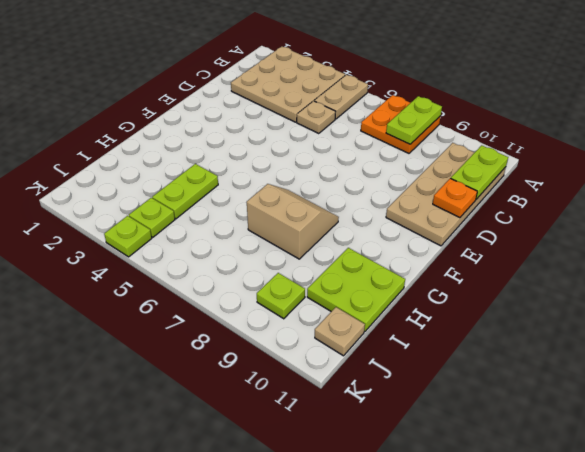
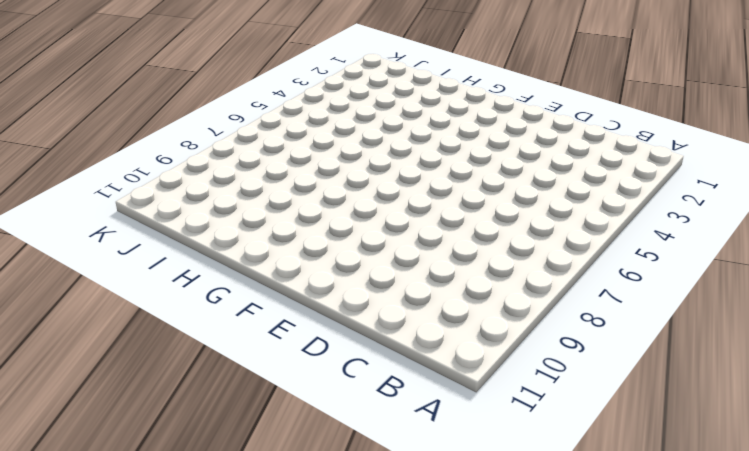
none -> tan plate A2:C4 level 1
none -> tan plate A5:B5 level 1
none -> orange plate A7:B8 level 1

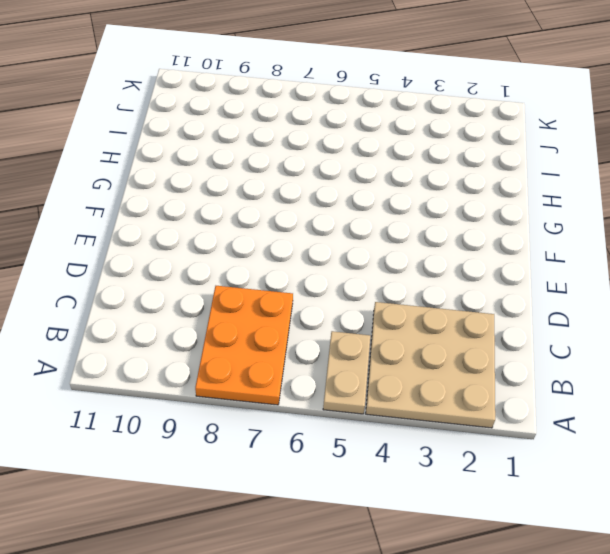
orange plate A7:C8 level 1 -> orange plate A7:B8 level 1
none -> tan plate B10:E11 level 1
none -> tan plate C5 level 1
none -> tan slope G7:H8 level 1 top H

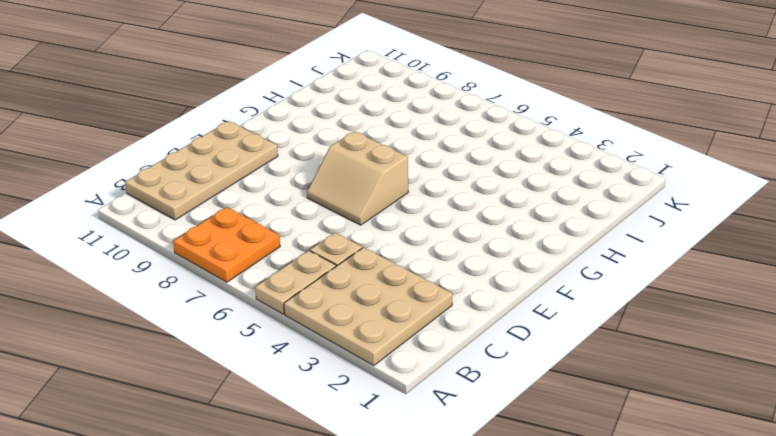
tan slope E6:F7 level 1 top F -> tan slope G7:H8 level 1 top H
none -> lime plate H4:I4 level 1
none -> lime plate H10:I11 level 1
none -> lime plate J4 level 1

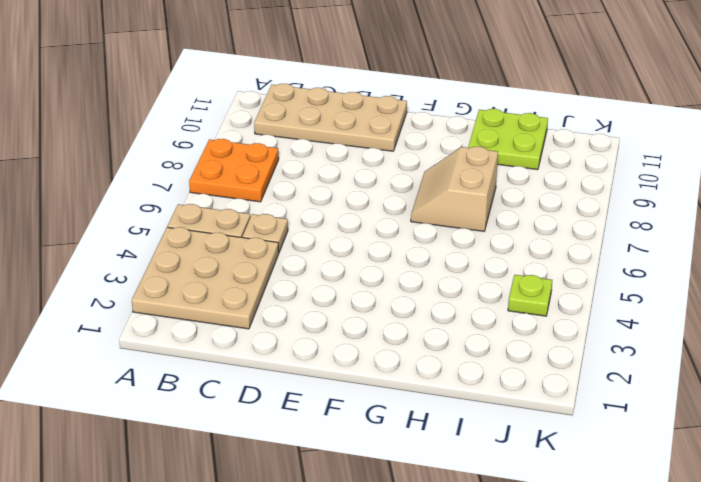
none -> lime plate H4:I4 level 1
none -> lime plate J9 level 1
none -> tan plate J11 level 1

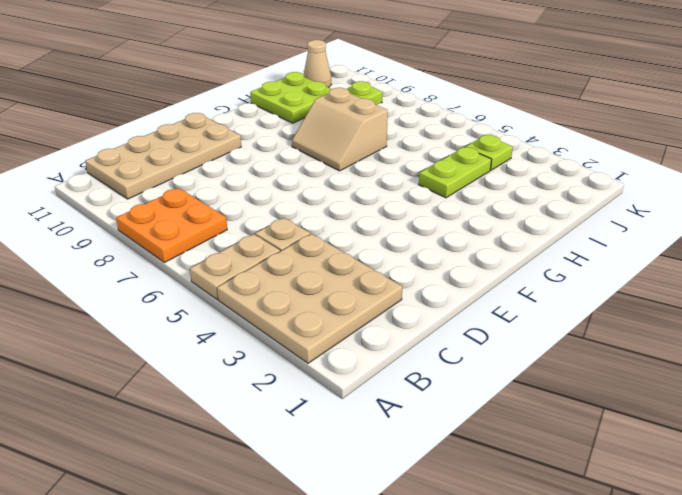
tan cone J11 level 1 -> tan plate J11 level 1
none -> lime plate K4 level 1
none -> lime plate A8:B8 level 2
none -> lime plate B11:C11 level 2

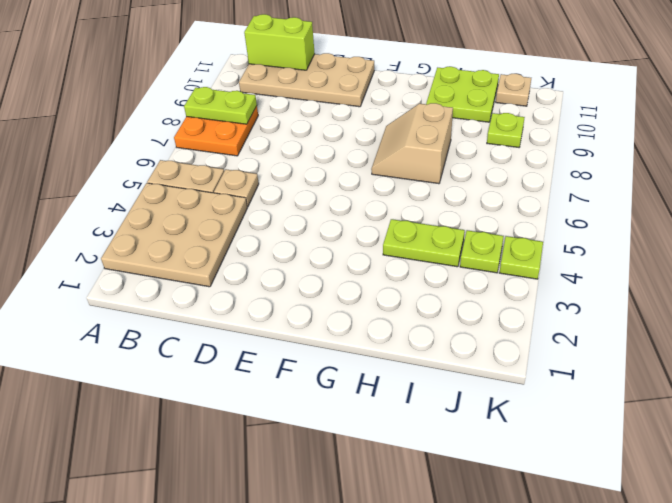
lime brick B11:C11 level 2 -> lime plate B11:C11 level 2
none -> orange plate D11 level 2

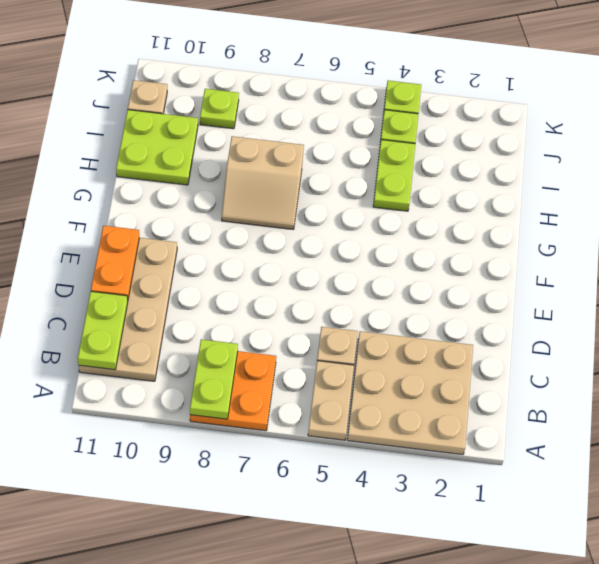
orange plate D11:E11 level 2 -> orange plate D11 level 2

